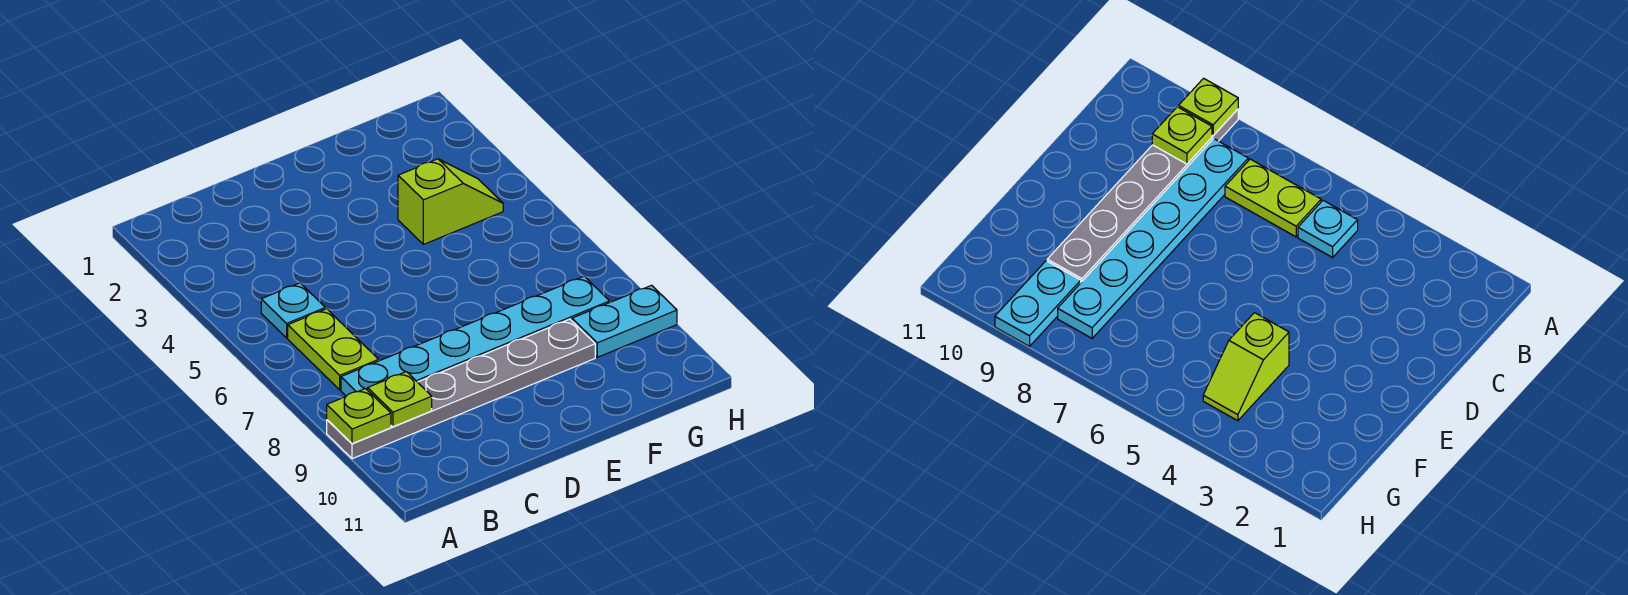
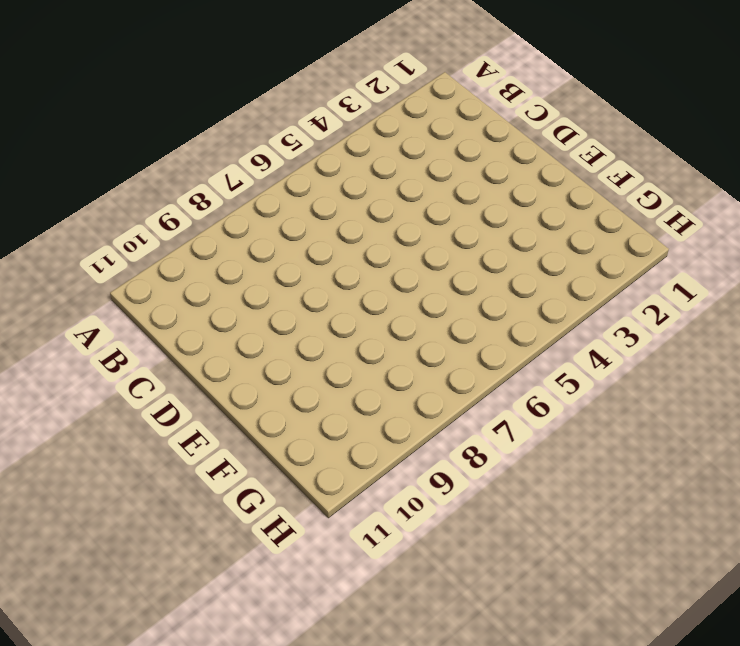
none -> grey plate A9:F9 level 1
none -> cyan plate B5 level 1

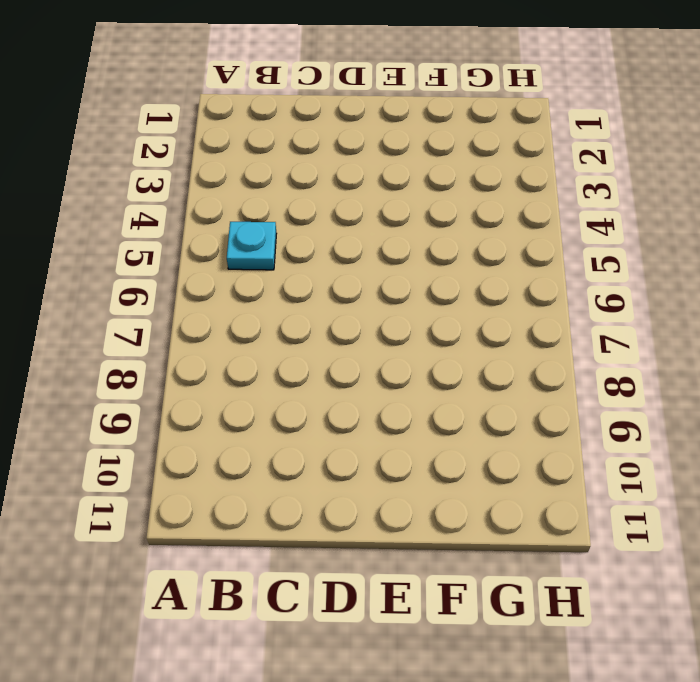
none -> grey plate A9:F9 level 1
none -> lime plate B6:B7 level 1

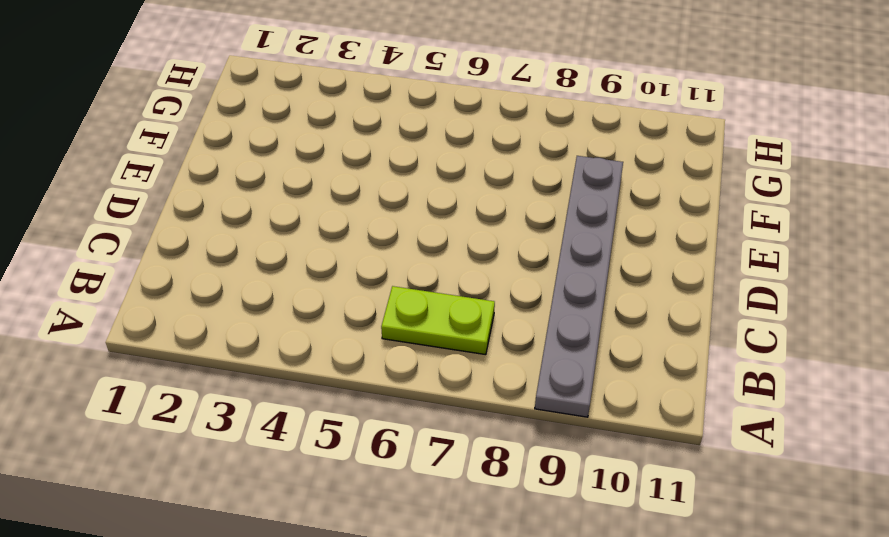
none -> cyan plate B5 level 1
none -> cyan plate B8:G8 level 1

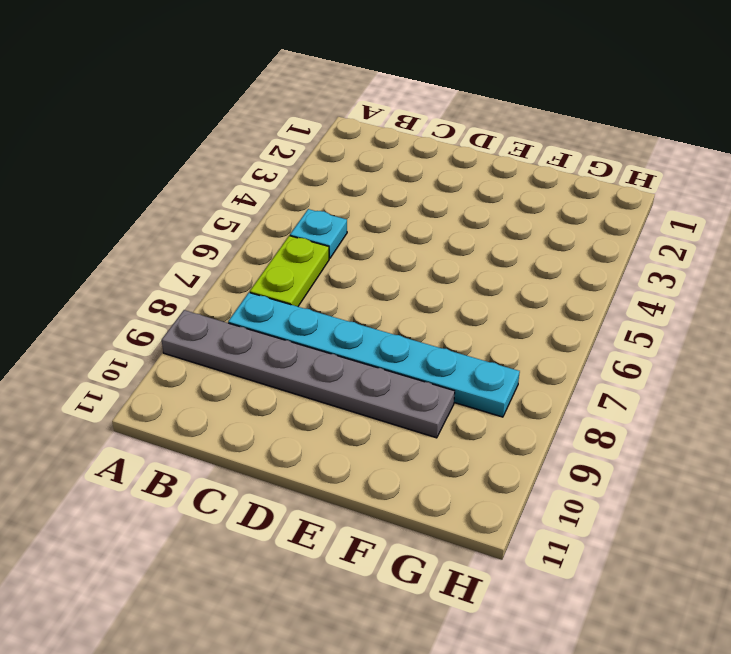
none -> lime slope F4:G4 level 1 top F
none -> cyan plate G9:H9 level 1

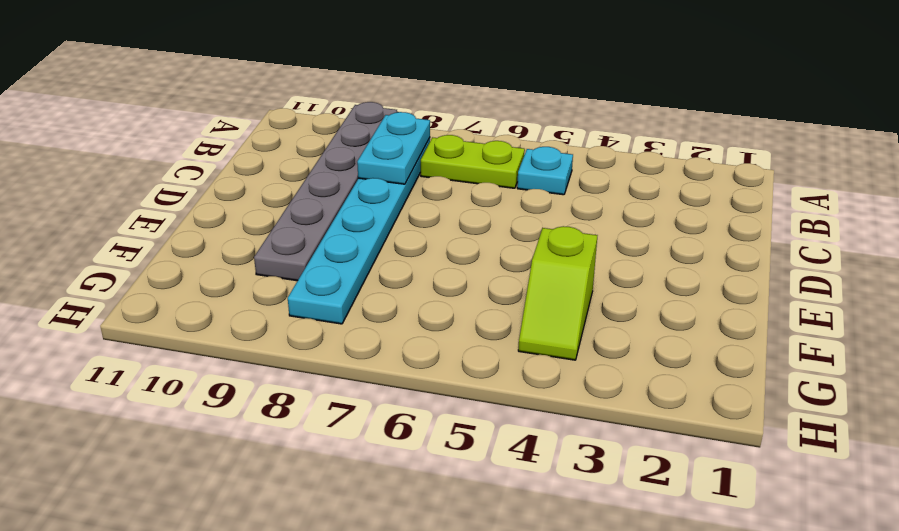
cyan plate B8:C8 level 2 -> cyan plate G9:H9 level 1
none -> lime plate A9 level 2
none -> lime plate B9 level 2

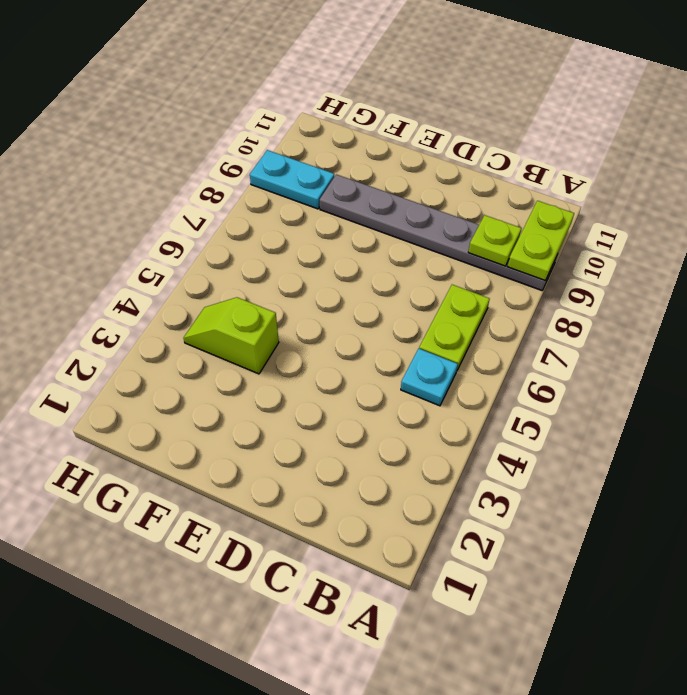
lime plate A9:A10 level 2 -> lime plate A9 level 2
none -> cyan plate B8:G8 level 1

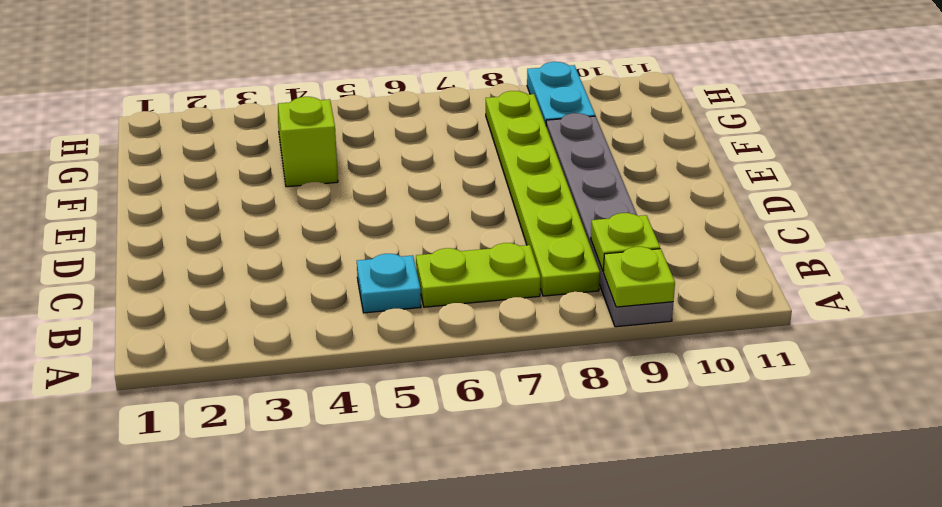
lime plate B8:G8 level 1 -> cyan plate B8:G8 level 1

